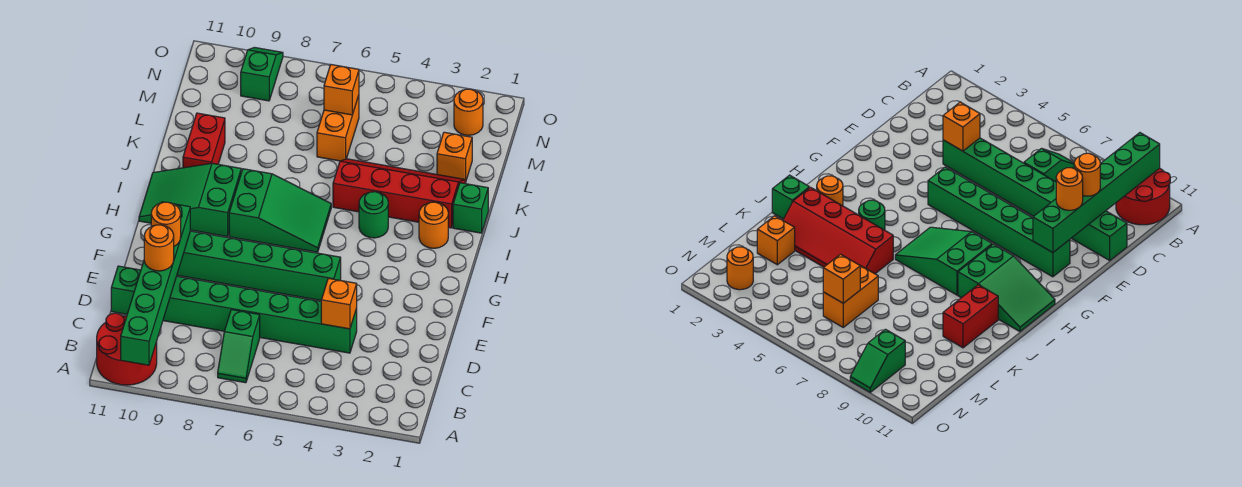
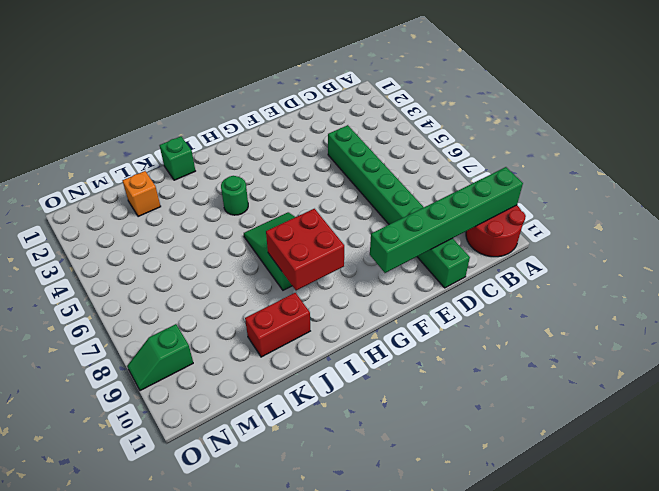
red brick H8:I9 level 2 -> none
none -> green slope B7:C7 level 1 top C
none -> green brick F5:F10 level 1
none -> green slope H9:I11 level 1 top 9

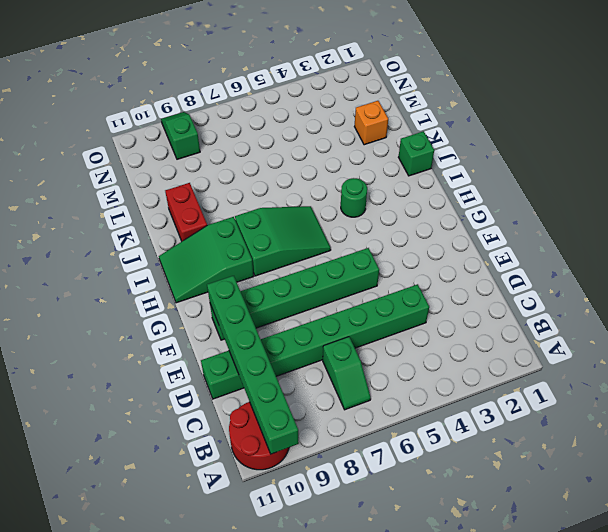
none -> orange round brick I2 level 1
none -> red slope J2:K5 level 1 top J
none -> orange brick L6:M6 level 1

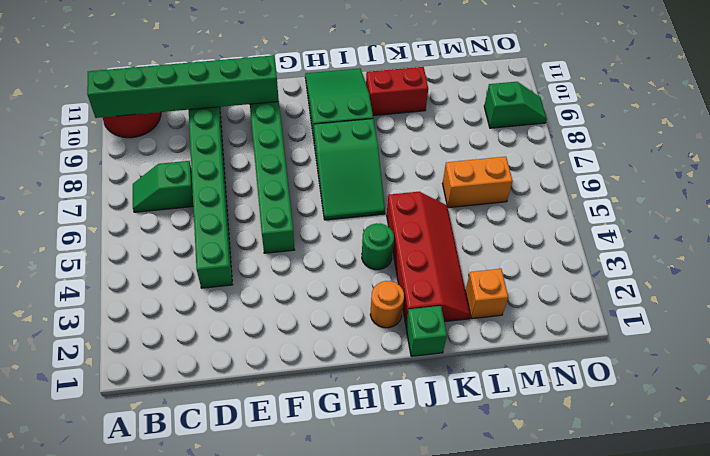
none -> orange round brick N2 level 1
none -> orange brick D4 level 2
none -> orange brick M6 level 2

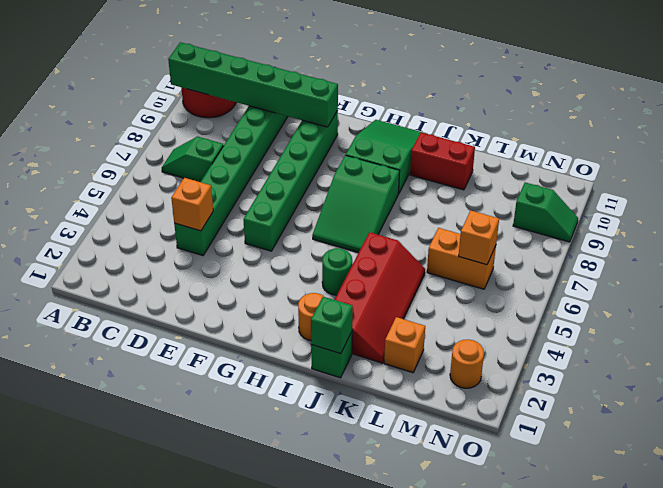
green brick J1 level 2 -> none
none -> orange round brick D10 level 3
none -> orange round brick E10 level 3

